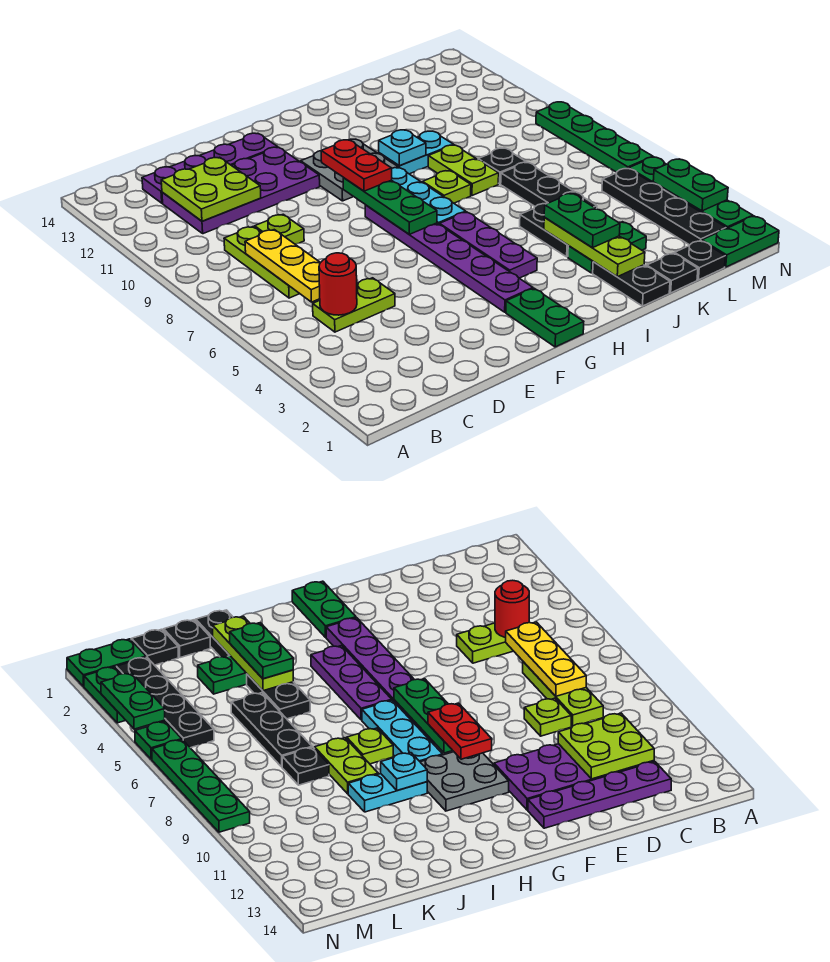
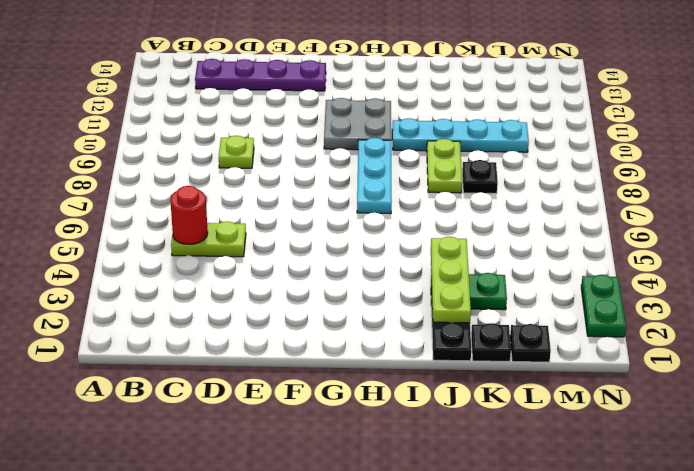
cyan plate I10:L10 level 1 -> cyan plate I10:J10 level 1
none -> lime plate C7:C9 level 1
none -> purple plate C11:F12 level 1
none -> green plate G1:G2 level 1
none -> purple plate G3:G8 level 1

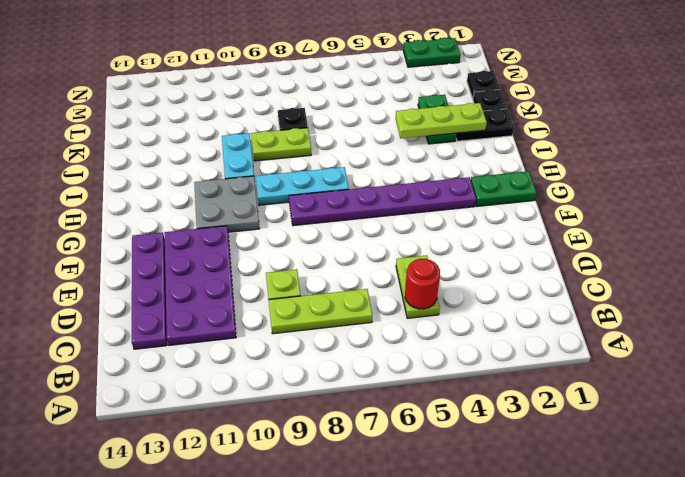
none -> purple plate H4:H6 level 1
none -> lime plate I8 level 1
none -> black plate J4:J5 level 1
none -> black plate K5:K7 level 1

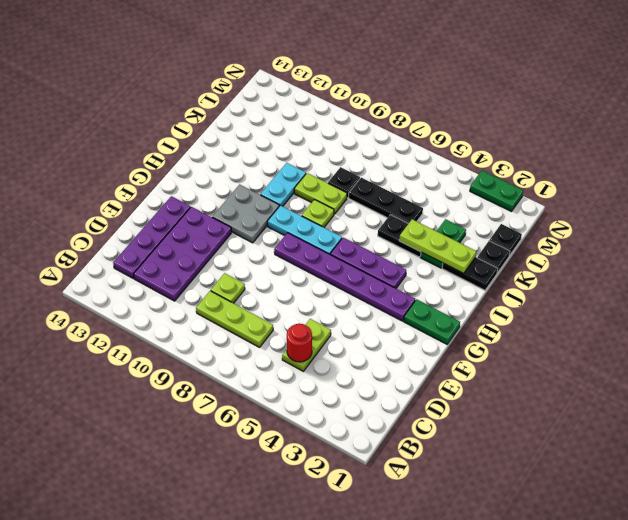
none -> green plate M1:N1 level 1
none -> black plate M2:M5 level 1
none -> green plate N5 level 1
none -> green plate N6:N9 level 1

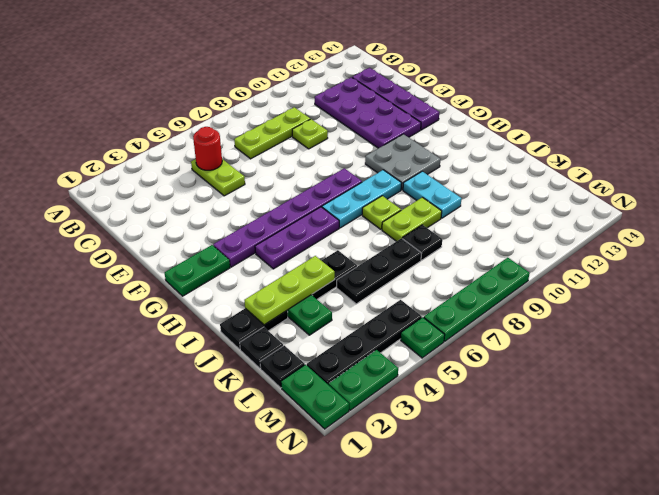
none -> yellow plate C6:C8 level 2
none -> lime plate C11:D12 level 2
none -> green plate G7:G9 level 2
none -> cyan plate I10 level 2

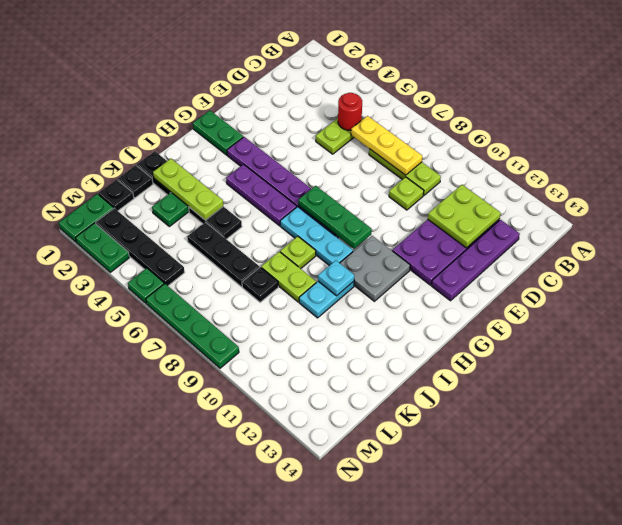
none -> green plate N3:N4 level 2
none -> red plate G9:G10 level 3
none -> green plate J3:J4 level 3

